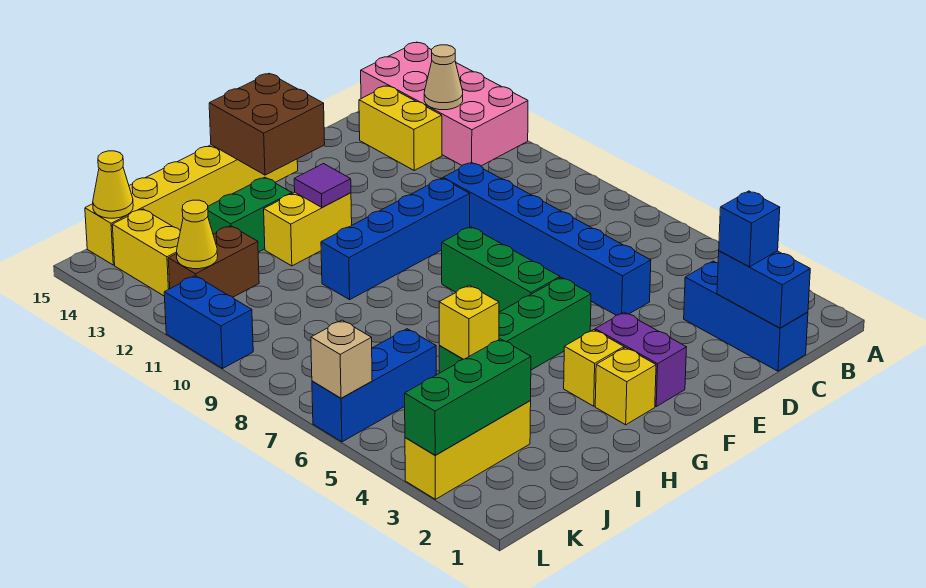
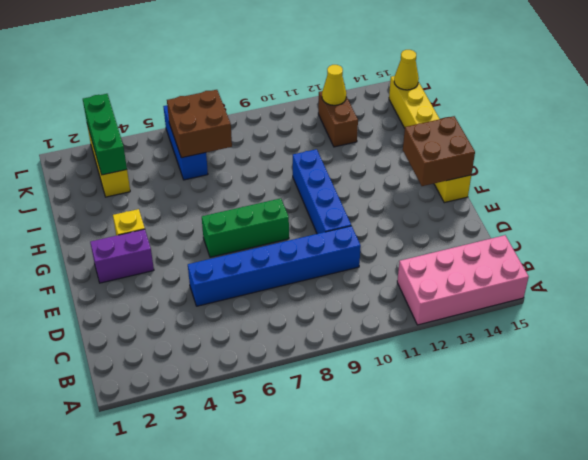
brown brick J6:K7 level 2 -> none
none -> blue brick C1:C3 level 1
none -> yellow brick C13:C14 level 1
none -> green brick F5:I5 level 1

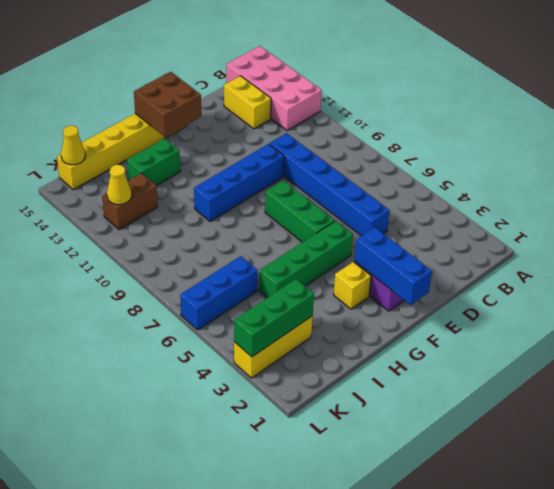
blue brick F1:F3 level 2 -> blue brick C1:C3 level 1
none -> yellow brick G2 level 1
none -> yellow brick G12:H12 level 1
none -> yellow brick K13:K14 level 1

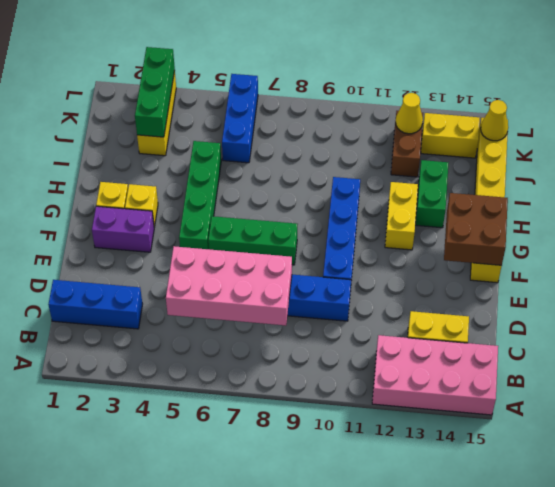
pink brick C5:D8 level 2 -> none
none -> blue brick L10:L11 level 1
none -> tan cone B13 level 2
none -> blue brick C1:C2 level 2

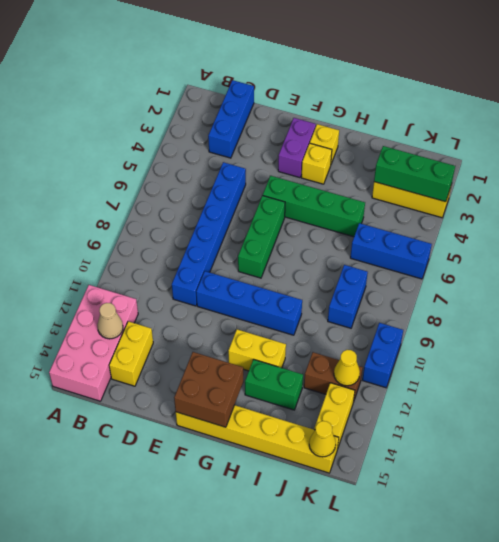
blue brick J8:J9 level 1 -> blue brick C1:C2 level 2
none -> purple tile G12 level 2
none -> yellow brick I5 level 2
none -> tan brick L6 level 2

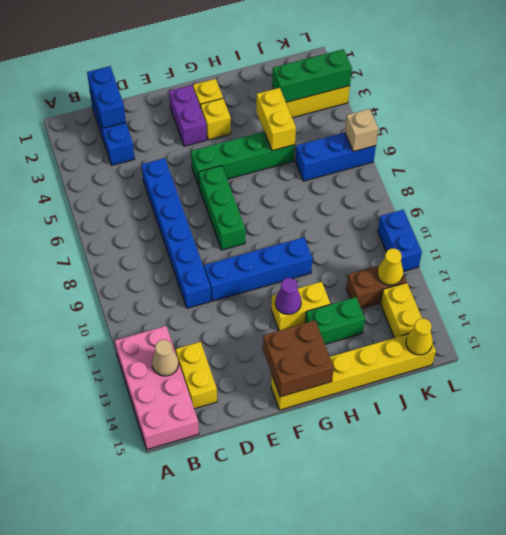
purple cone G12 level 2 -> purple tile G12 level 2
yellow brick I4:I5 level 2 -> yellow brick I5 level 2
none -> blue brick C2 level 3

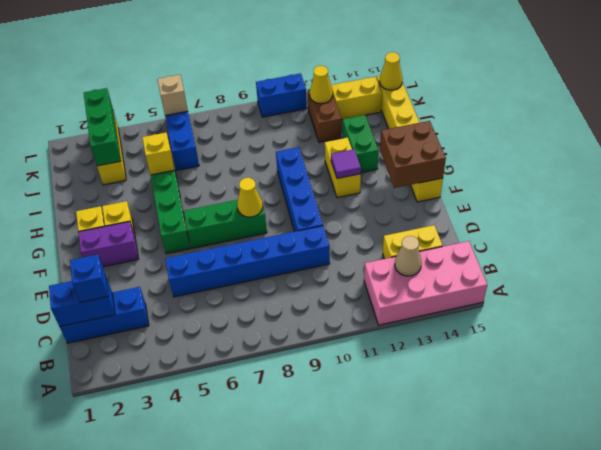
yellow cone F8 level 2 -> none

